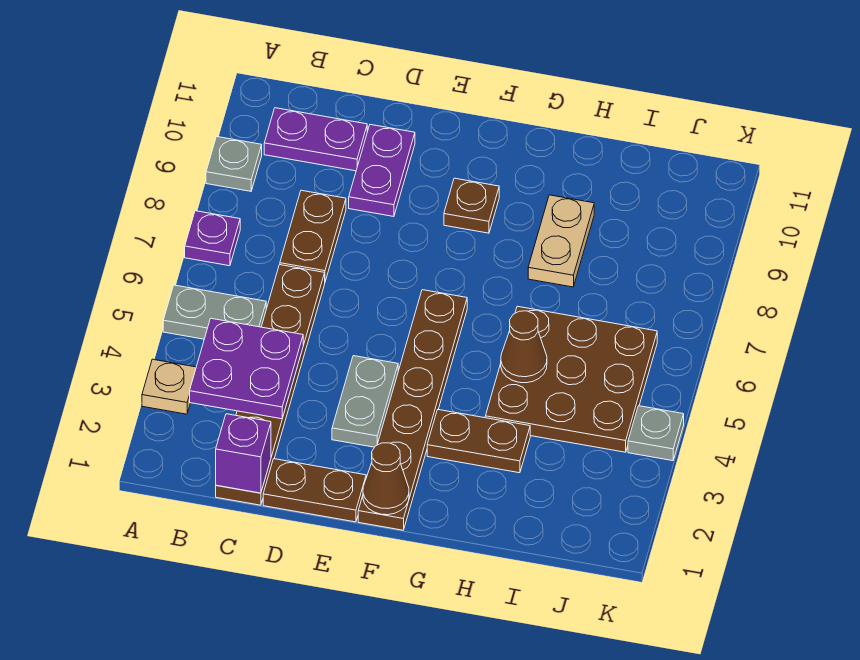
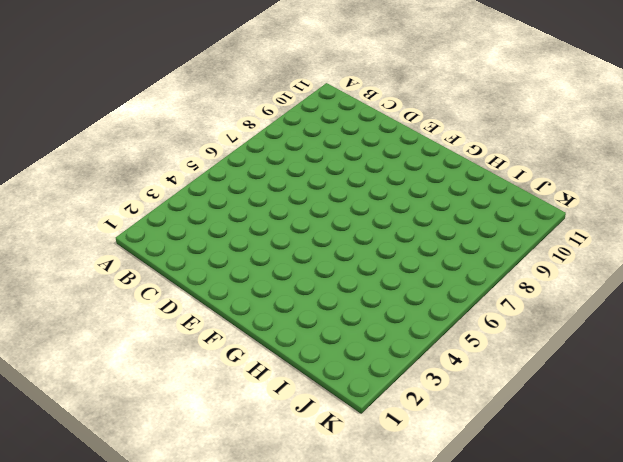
none -> tan plate A3 level 1
none -> grey plate A5:B5 level 1
none -> purple plate A7 level 1

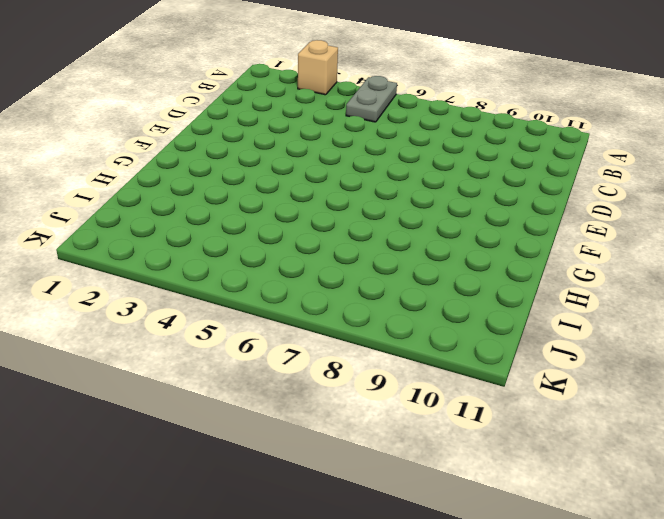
tan brick A3 level 1 -> tan plate A3 level 1
none -> purple plate A7 level 1
none -> grey plate A9 level 1
none -> purple plate B10:C10 level 1

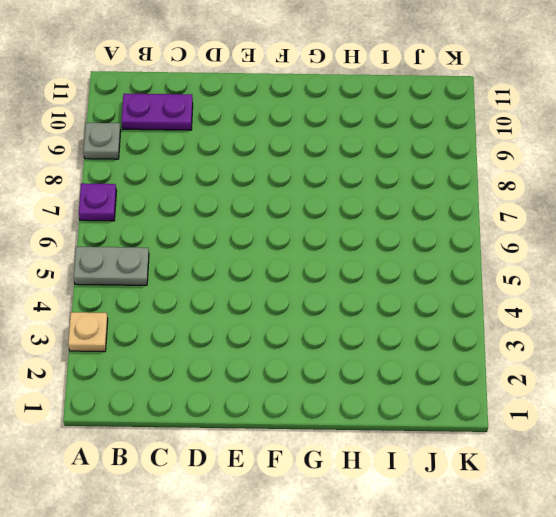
none -> brown plate C1:C6 level 1
none -> brown plate C7:C8 level 1
none -> brown plate D1:E1 level 1

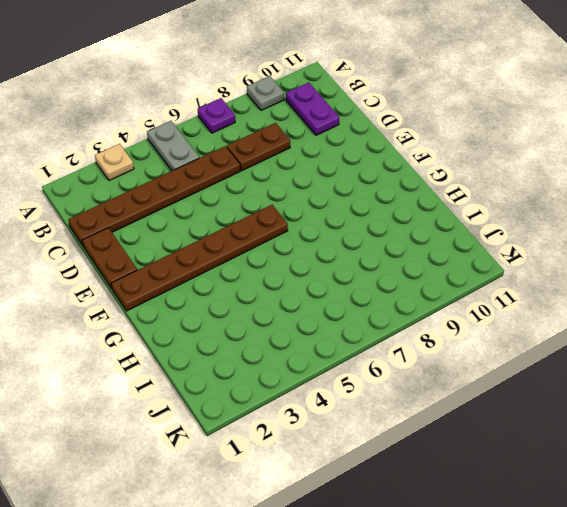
none -> purple plate D9:D10 level 1
none -> grey plate E3:E4 level 1
none -> brown plate F9 level 1

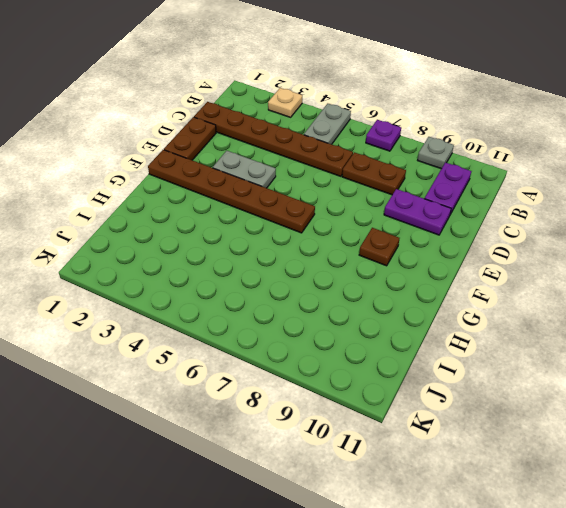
none -> brown plate G3:H3 level 1
none -> brown plate H4:J6 level 1
none -> tan plate H8:H9 level 1

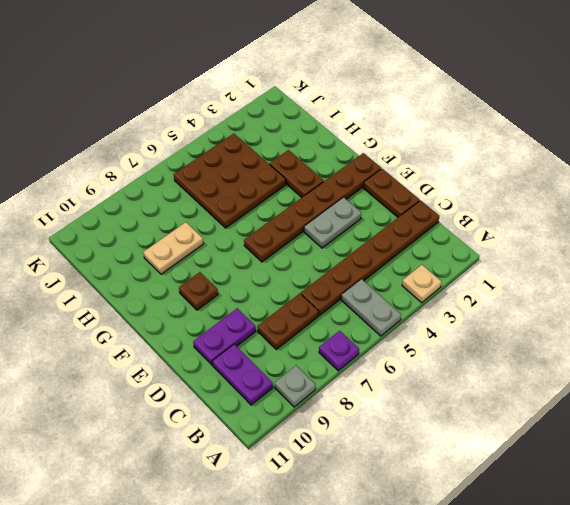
none -> grey plate K4 level 1
none -> purple plate B3:C4 level 2
none -> purple brick C1 level 2

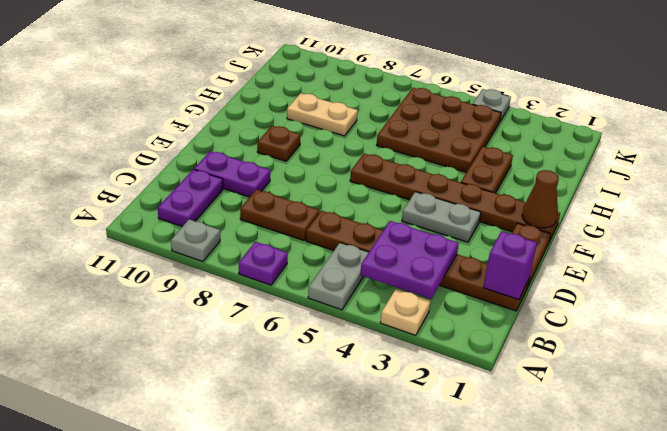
none -> brown cone H5 level 2

